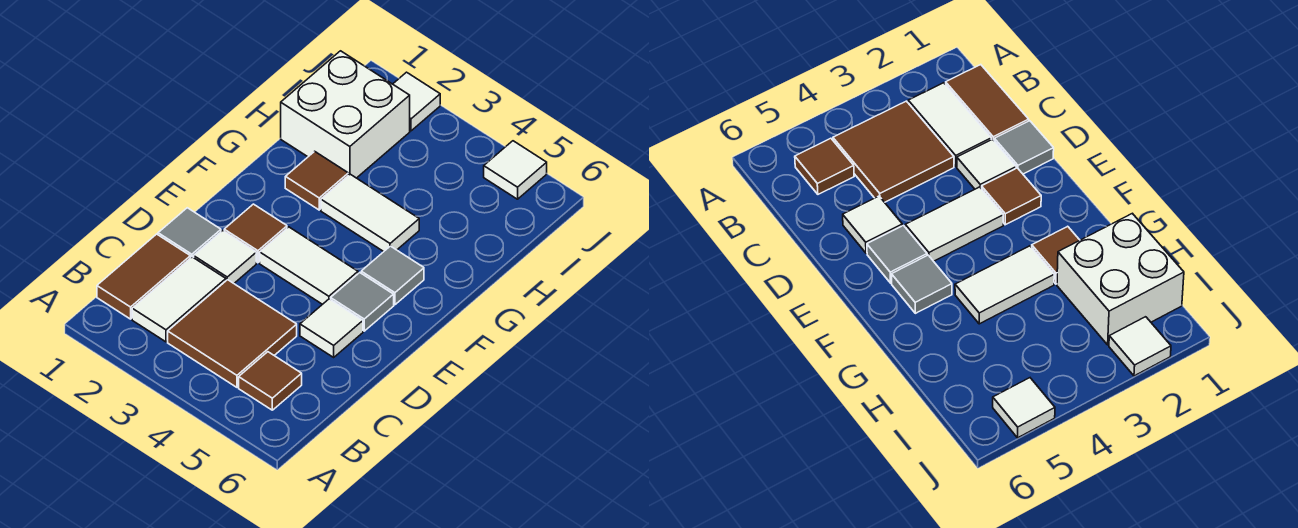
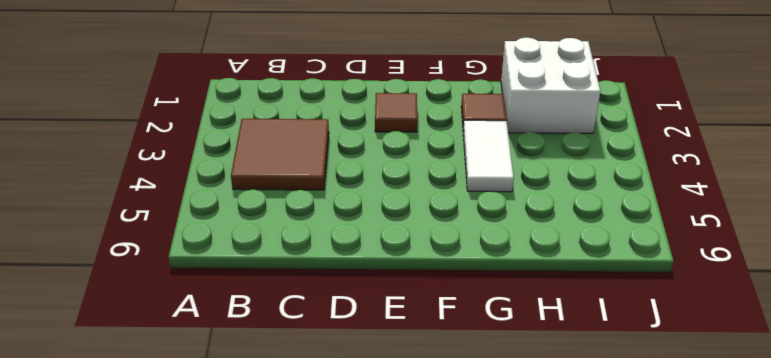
none -> brown tile B1:C1 level 1
none -> white tile B2:C2 level 1
none -> brown tile B5 level 1

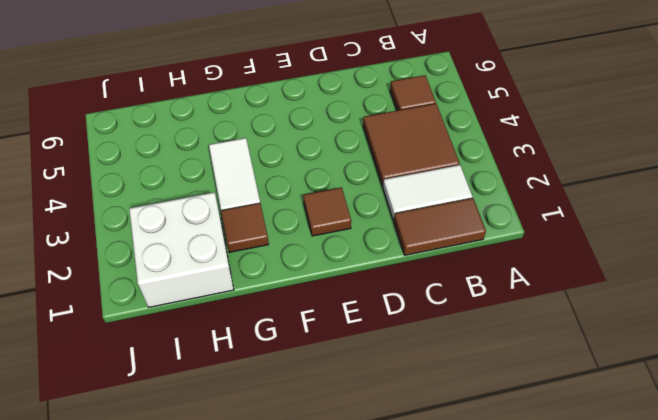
none -> grey tile D1 level 1
none -> white tile D2 level 1
none -> white tile D5 level 1

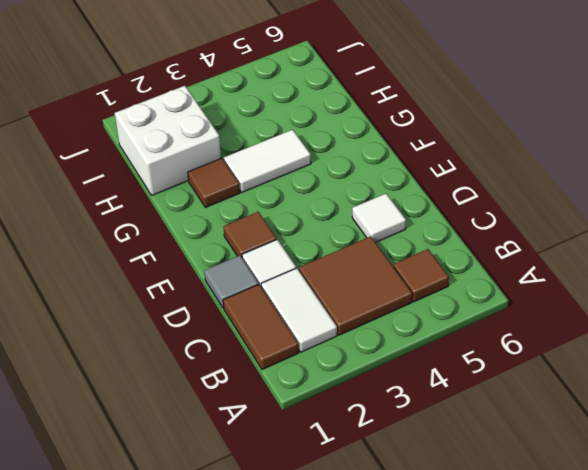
none -> white tile E3:E4 level 1
none -> grey tile E5 level 1
none -> grey tile F5 level 1

